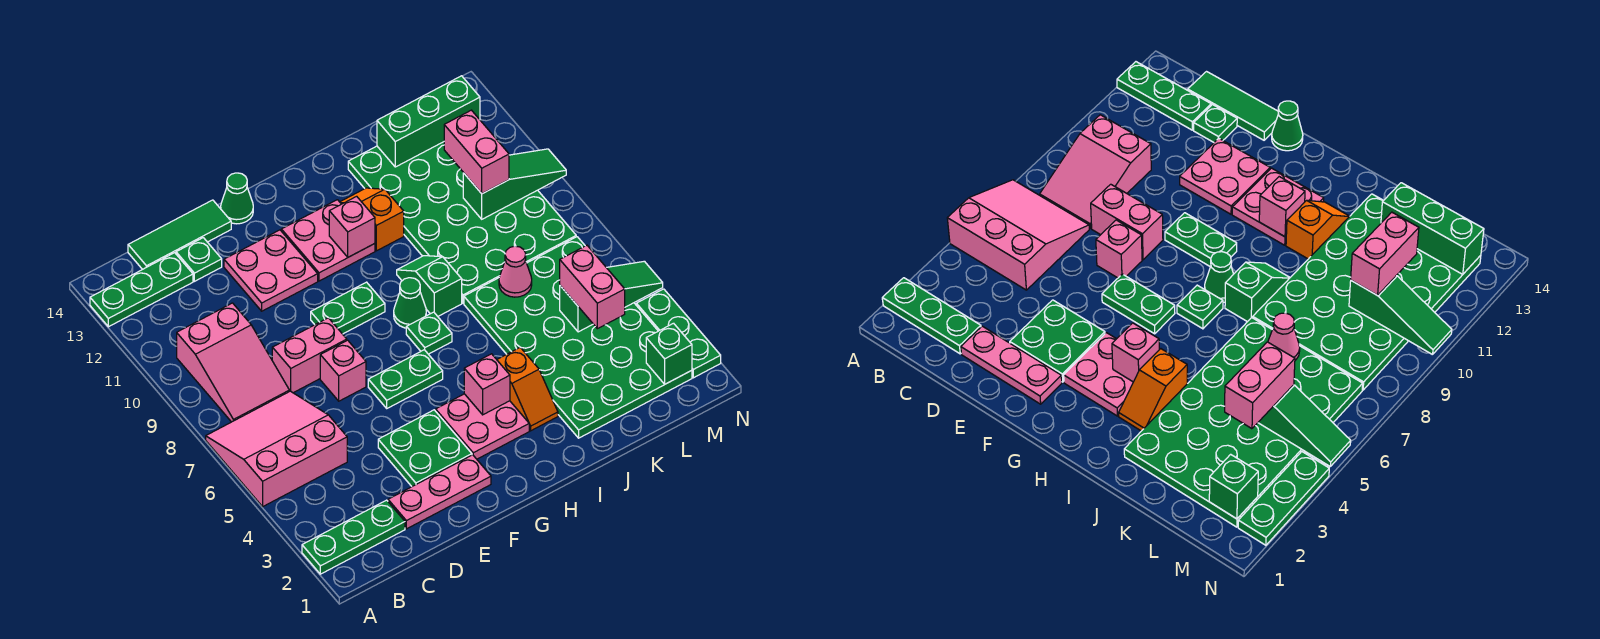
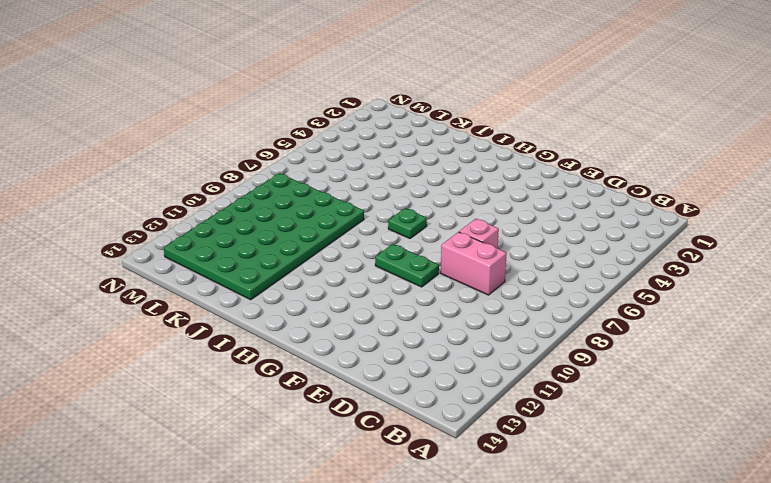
none -> green plate A2:C2 level 1
none -> pink slope A5:C7 level 1 top 5
none -> green plate A13:C13 level 1
none -> pink slope B8:C10 level 1 top 10

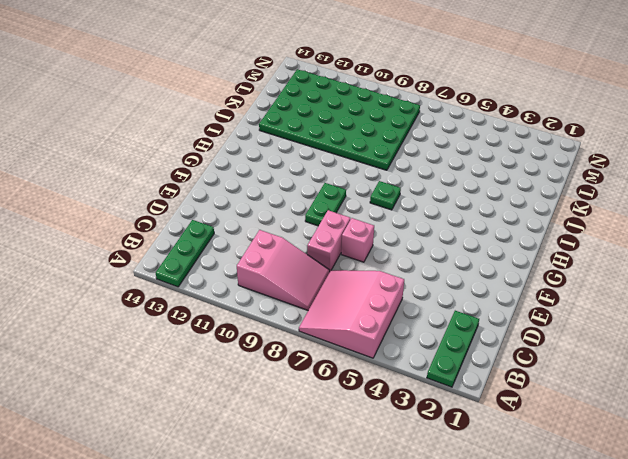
none -> green tile C14:E14 level 1
none -> pink plate D2:F2 level 1
none -> green plate D13 level 1
none -> green plate E3:F4 level 1

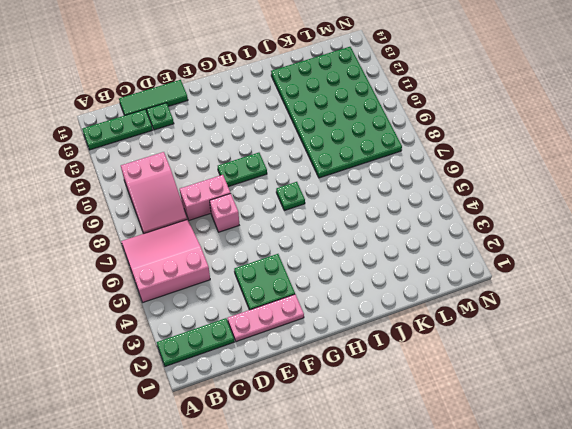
none -> pink plate E11:F12 level 1
none -> green plate F6:G6 level 1
none -> green cone F14 level 1
none -> pink plate G3:H4 level 1

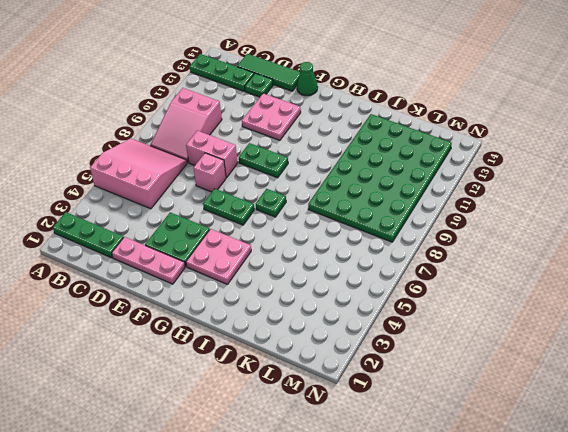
none -> pink plate G11:H12 level 1
none -> green cone H8 level 1
none -> orange slope I3:I4 level 1 top 4
none -> green slope I8:I9 level 1 top 8

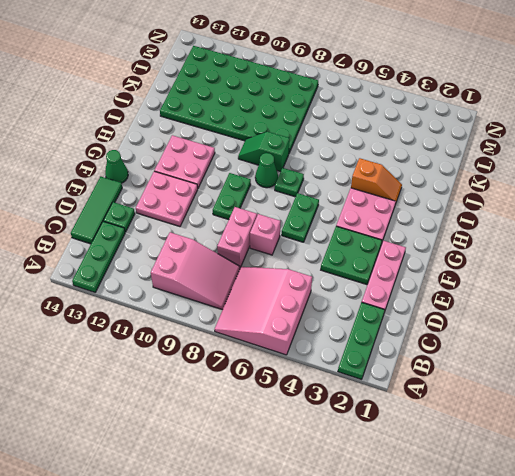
none -> orange slope I11:I12 level 1 top 11
none -> green plate J2:M7 level 1
none -> green plate N2:N4 level 1
none -> pink brick H4 level 2

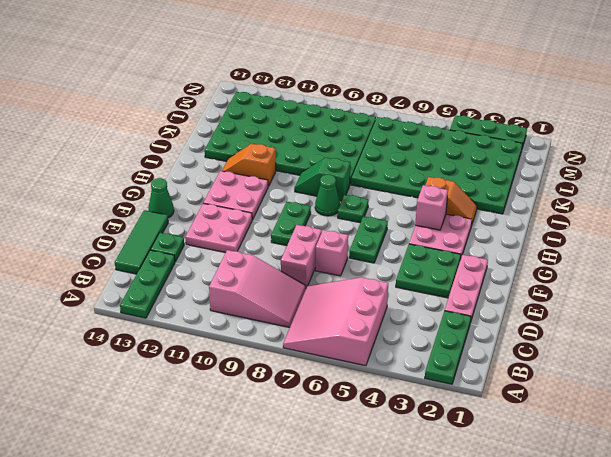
none -> pink brick H11 level 2
none -> pink cone K7 level 2
none -> green brick K13:M13 level 2
none -> green slope L5:N5 level 2 top L

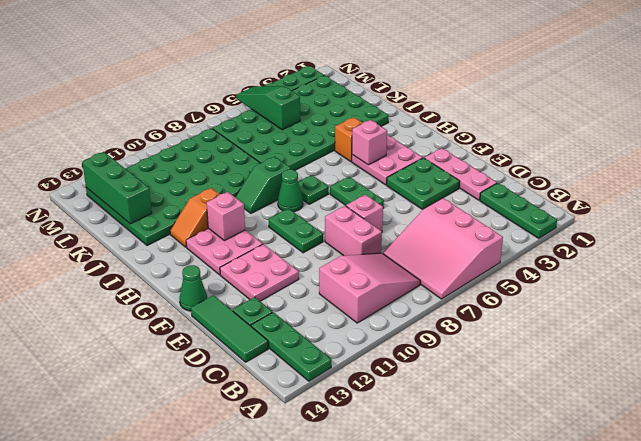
none -> pink cone K7 level 2
none -> green slope L10:N10 level 2 top L
none -> green brick M2 level 2
none -> pink brick L4:L5 level 3

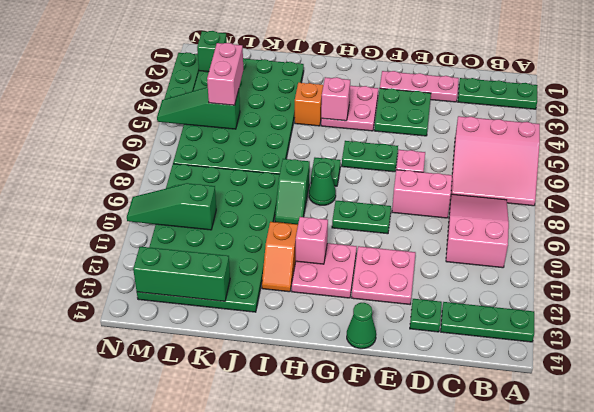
none -> green tile C14:E14 level 1
none -> pink cone K7 level 2
none -> pink brick L10:L11 level 3

